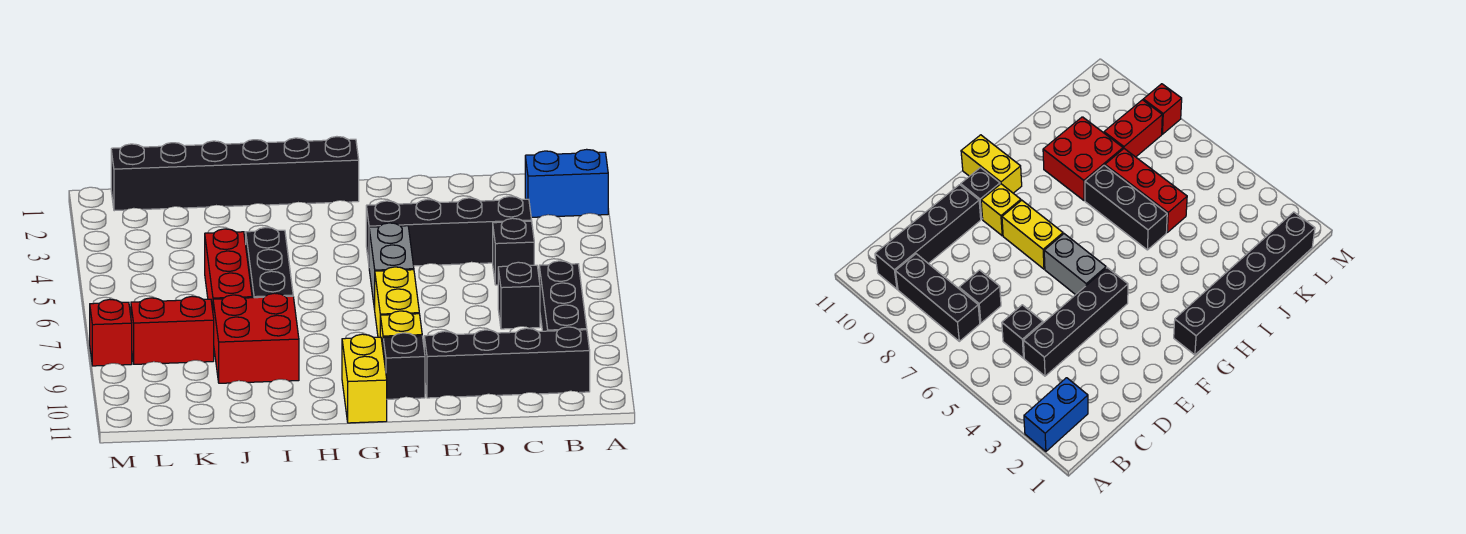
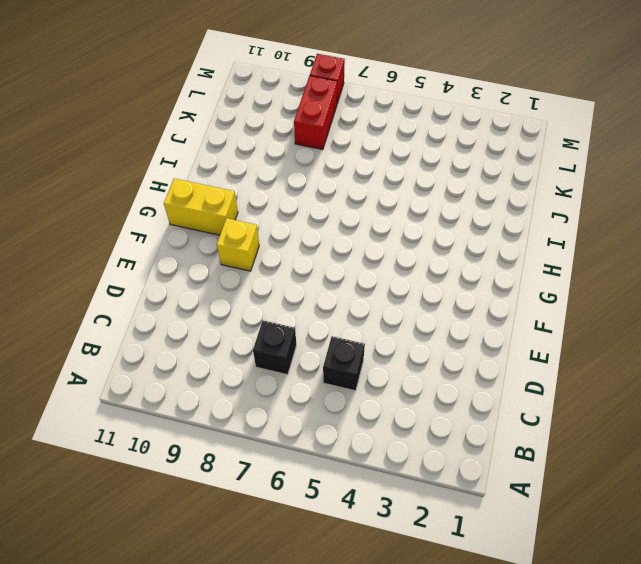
none -> blue brick A2:B2 level 1
none -> black brick B7:B9 level 1
none -> black brick B10:E10 level 1

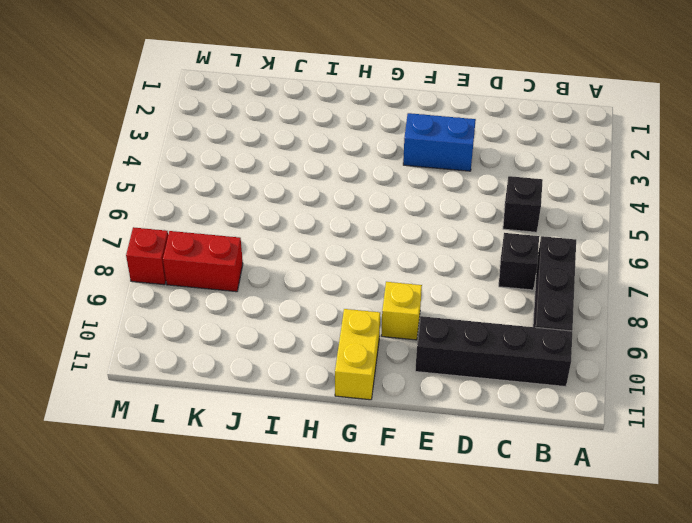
blue brick E3:F3 level 1 -> blue brick A2:B2 level 1
none -> black brick C4:F4 level 1
none -> grey brick F5:F6 level 1
none -> yellow brick F7:F8 level 1

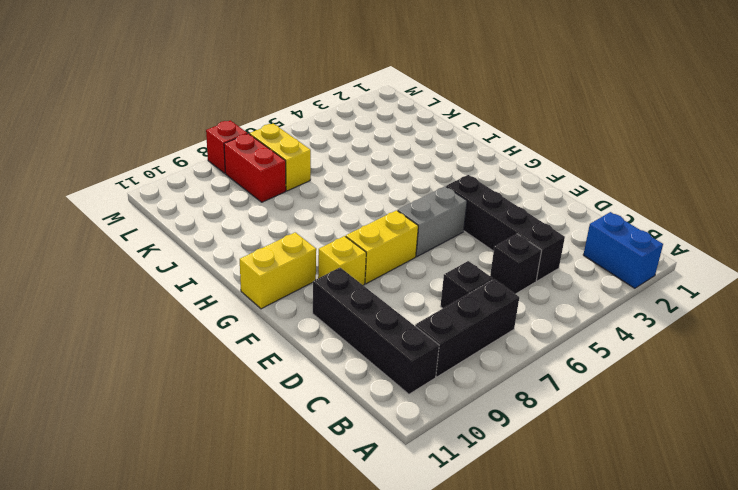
yellow brick K7:L7 level 1 -> none
none -> black brick F10 level 1
none -> black brick G1:L1 level 1
none -> black brick I5:I7 level 1

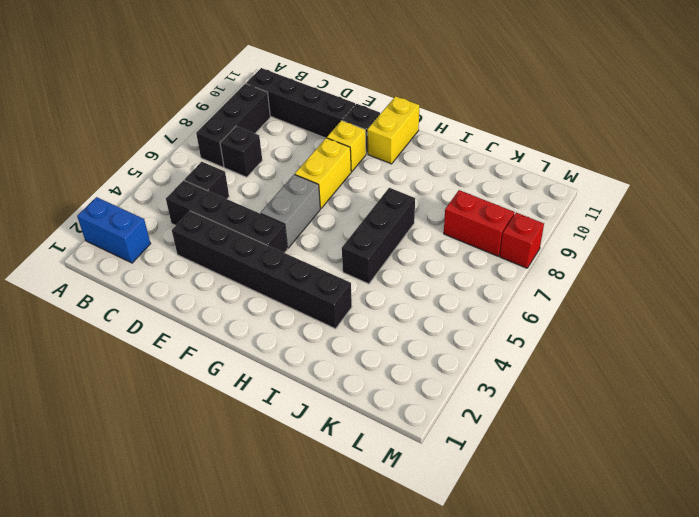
black brick D3:I3 level 1 -> black brick G1:L1 level 1
none -> red brick I8:J9 level 1
none -> red brick J5:J7 level 1

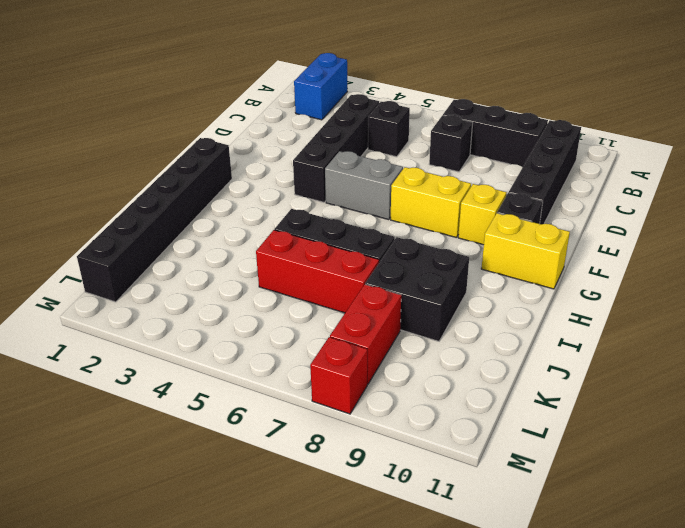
black brick I8:J9 level 1 -> red brick I8:J9 level 1

